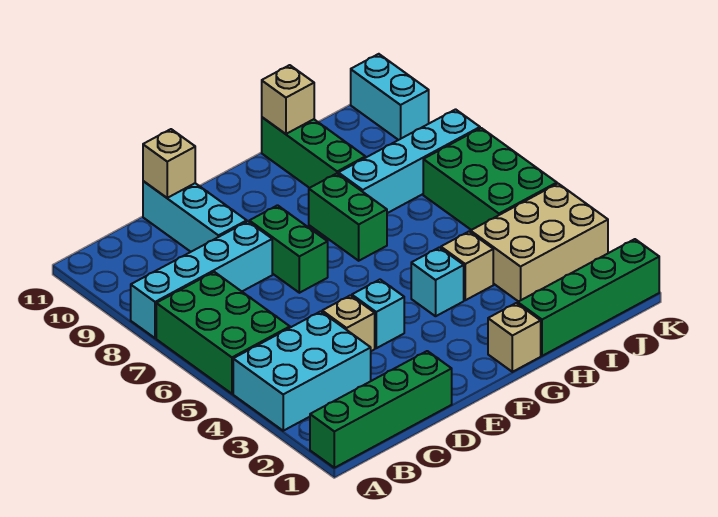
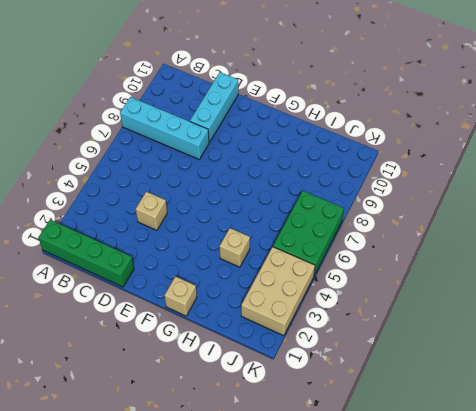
tan brick J2:K4 level 1 -> tan brick I3:K4 level 1
none -> cyan brick A3:C4 level 1
none -> green brick A5:B7 level 1
none -> cyan brick E4 level 1

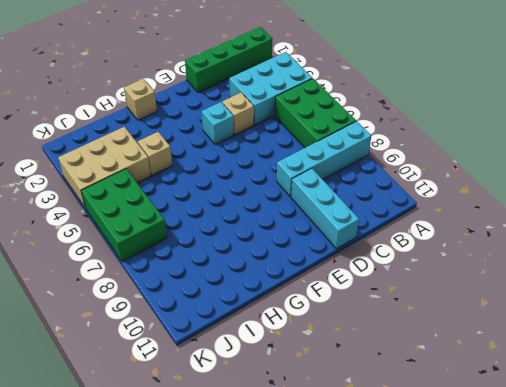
none -> green brick E7:E8 level 1
none -> cyan brick G4 level 1
none -> green brick G7:G8 level 1

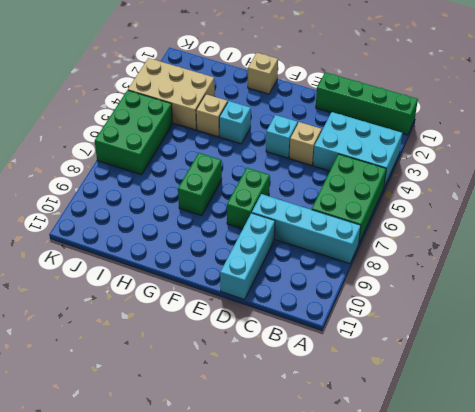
none -> green brick H1:K1 level 1
none -> cyan brick H8:K8 level 1
none -> green brick H9:H11 level 1

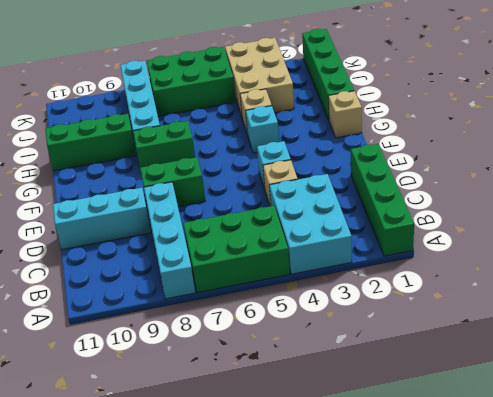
none -> cyan brick K10:K11 level 1
none -> tan brick D11 level 2
none -> tan brick H11 level 2

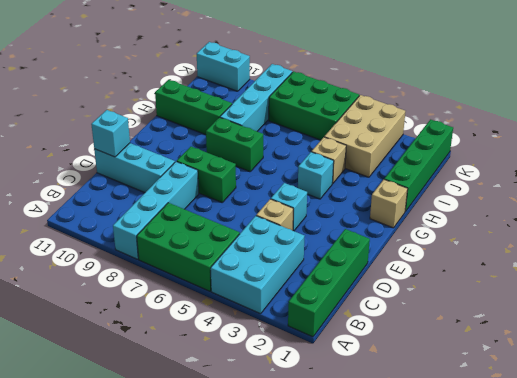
cyan brick D11 level 2 -> tan brick D11 level 2
none -> tan brick H11 level 2

